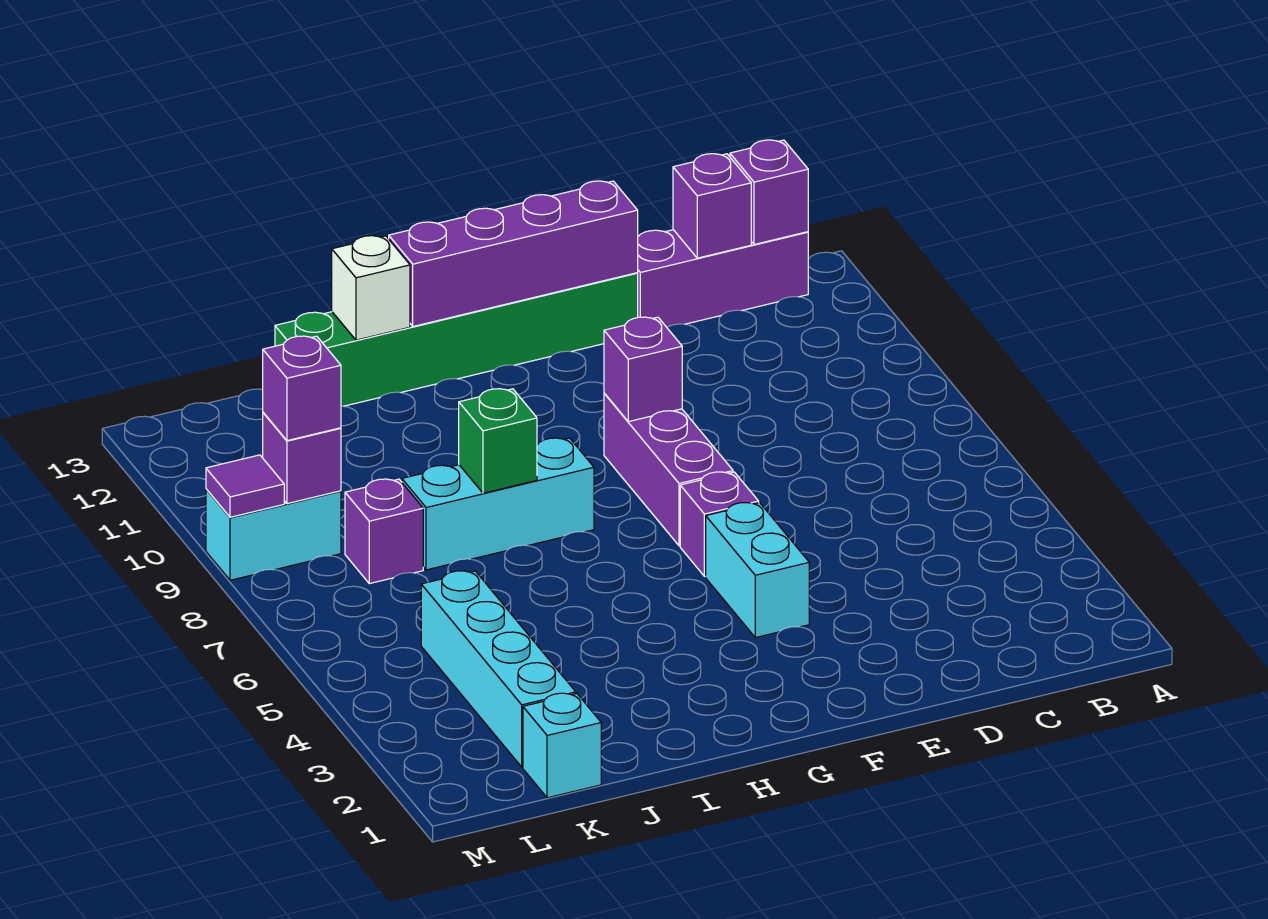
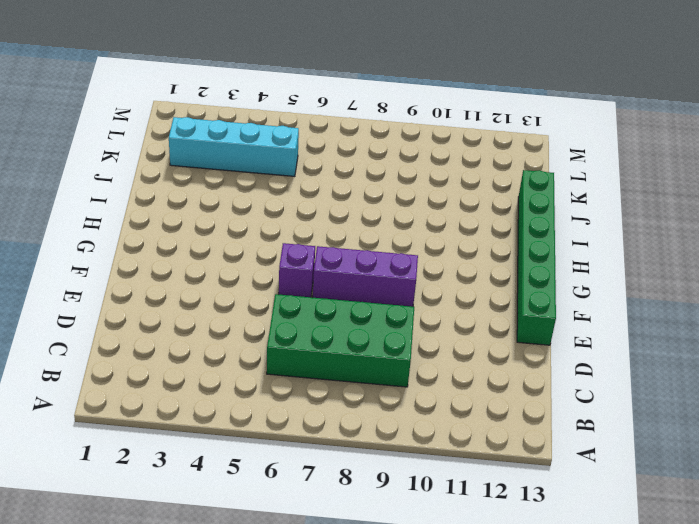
green brick C6:D9 level 1 -> none
none -> purple brick B13:D13 level 1
none -> cyan brick F4:F5 level 1
none -> cyan brick H8:J8 level 1

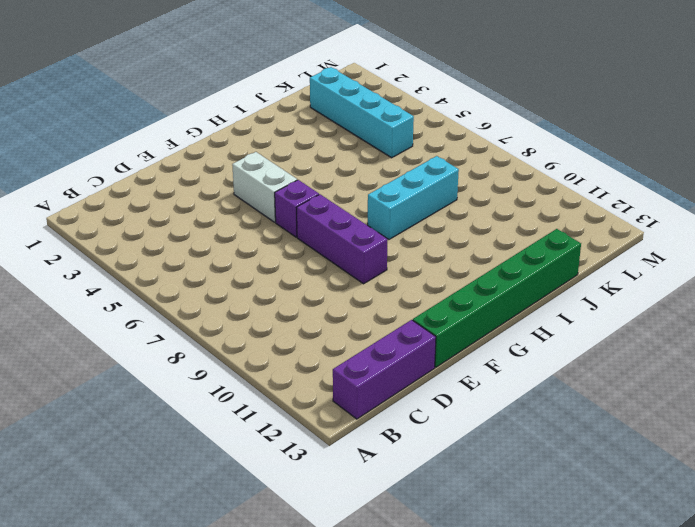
white brick F4:F5 level 1 -> cyan brick F4:F5 level 1
none -> cyan brick K1 level 1
none -> purple brick K8 level 1
none -> cyan brick L9:M9 level 1

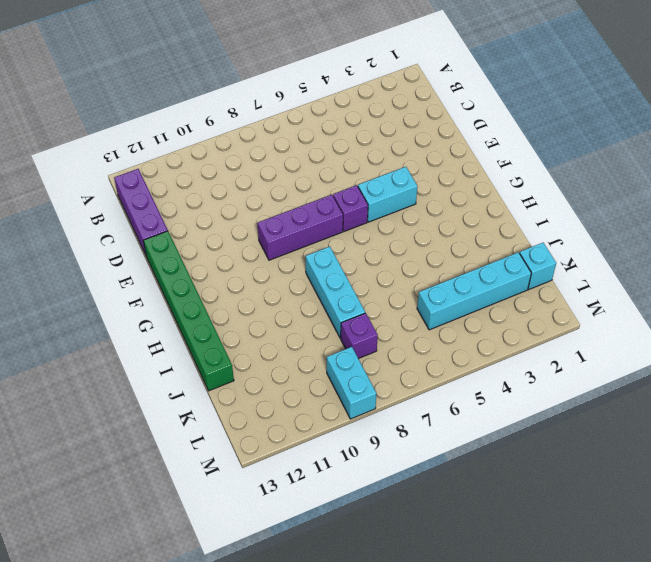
none -> purple brick B13 level 2
none -> purple brick C13 level 2
none -> purple brick E13:H13 level 2

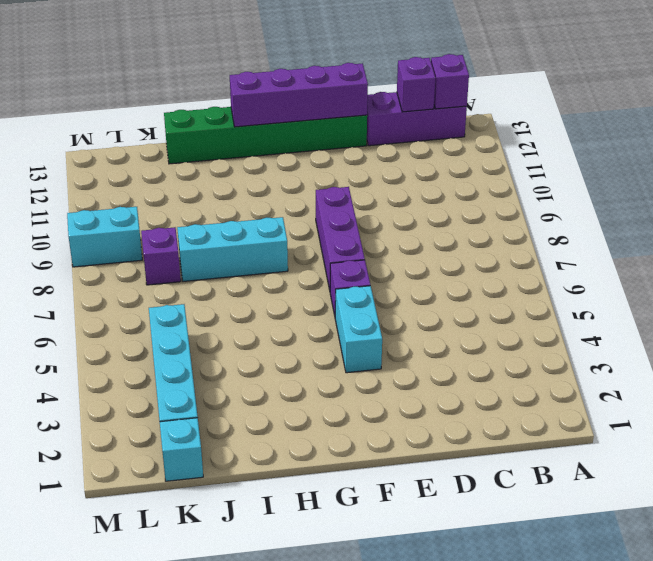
none -> purple brick F9 level 2
none -> green brick I8 level 2
none -> white brick I13 level 2

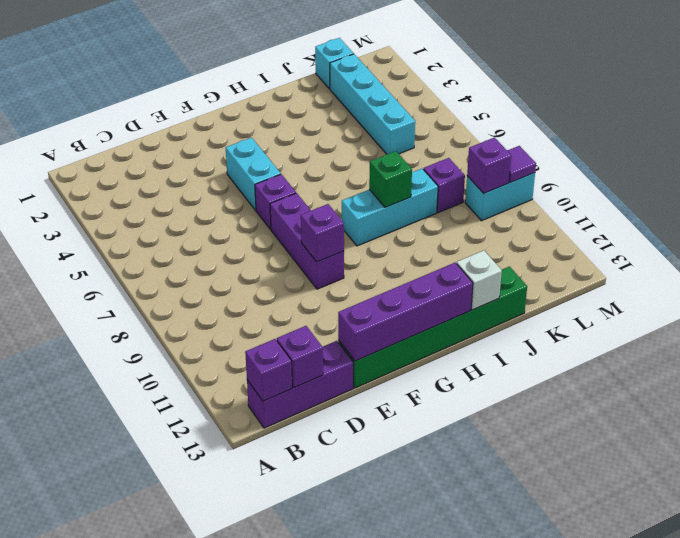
none -> purple brick L9 level 3

